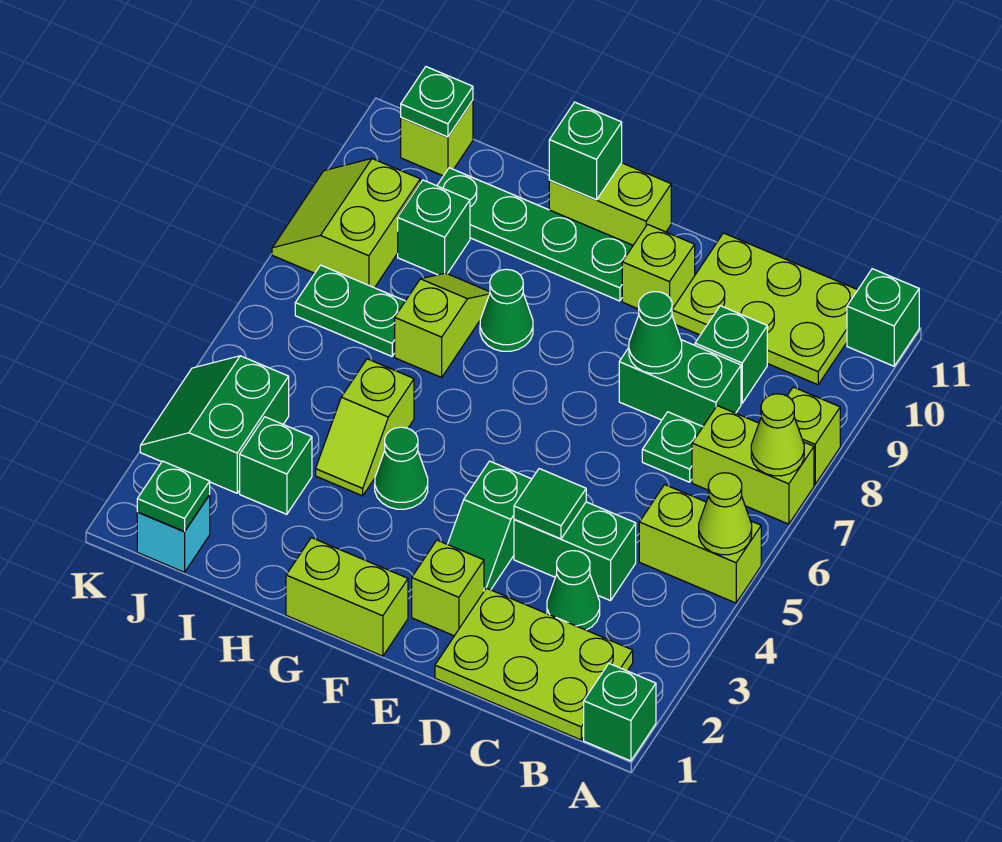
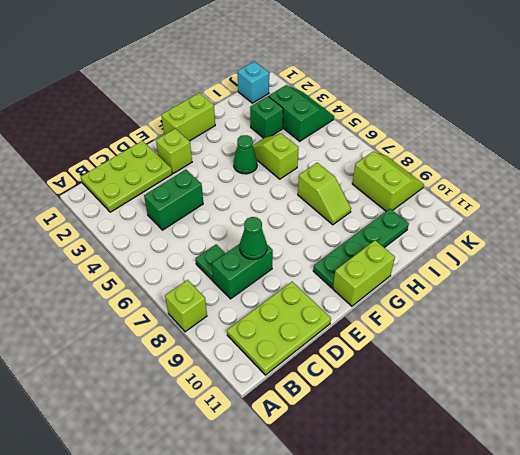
none -> green brick A1 level 1
none -> lime brick A5:B5 level 1
none -> lime brick A7:B7 level 1
none -> green brick A11 level 1

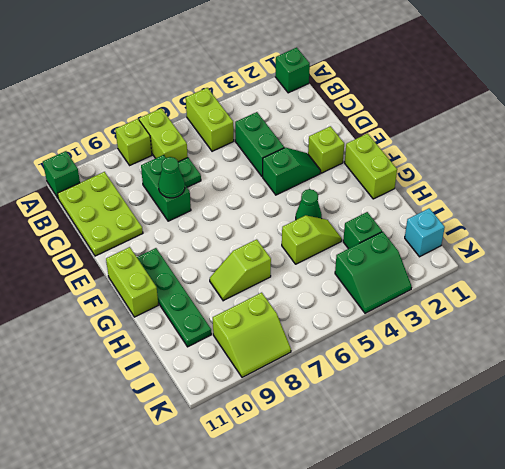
none -> lime plate B1:D2 level 1
none -> green cone C3 level 1
none -> green brick C9 level 1
none -> lime brick E10 level 1

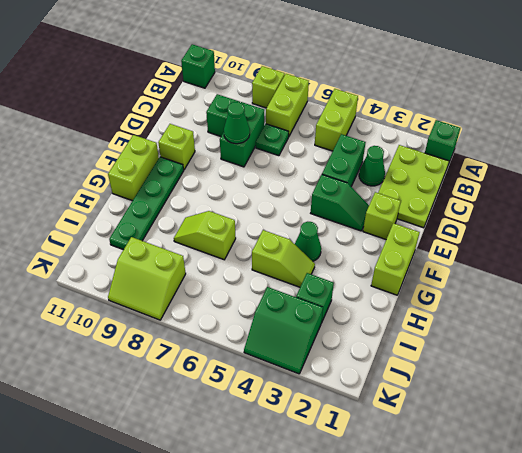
none -> lime plate B10:D11 level 1
none -> green cone G8 level 1
none -> green plate I7:J7 level 1
none -> green brick I9 level 1

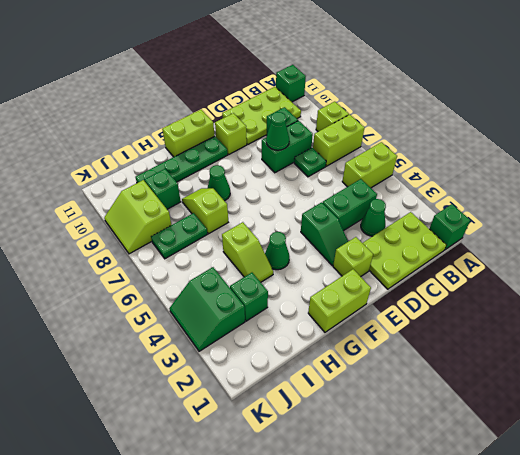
none -> cyan brick J1 level 1
none -> lime brick J11 level 1
none -> lime cone A5 level 2
none -> lime cone A7 level 2

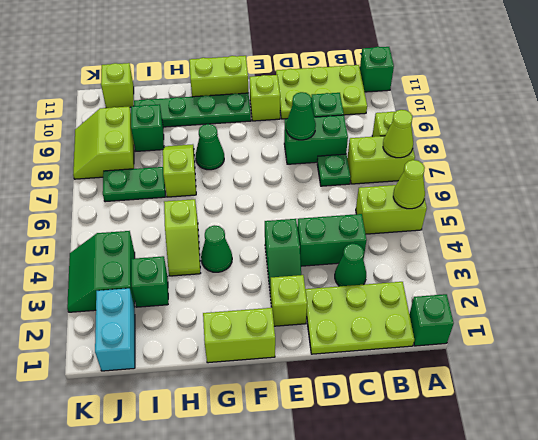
cyan brick J1:J2 level 1 -> cyan brick J1 level 1
none -> green tile D4 level 2
none -> green brick G11 level 2
none -> green plate J1 level 2
none -> green plate J11 level 2

